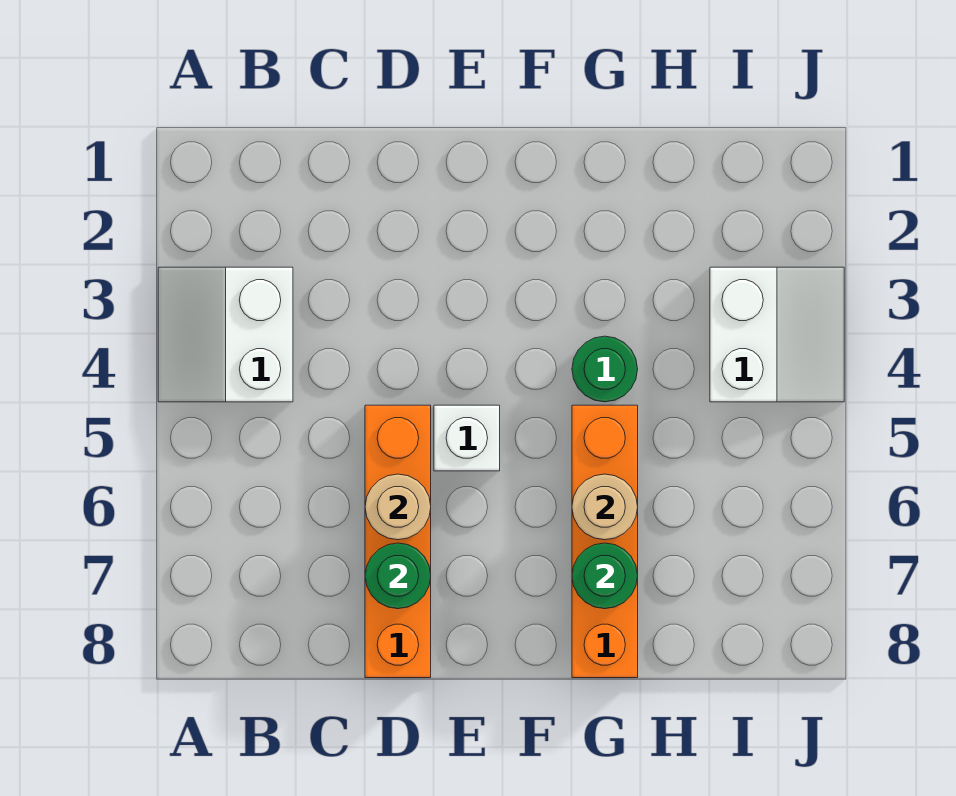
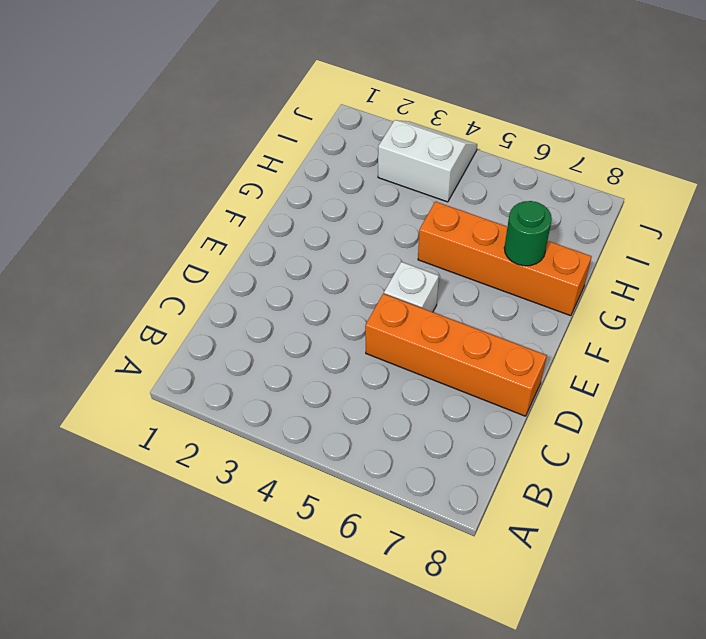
none -> white slope A3:B4 level 1 top B
none -> green round brick G4 level 1

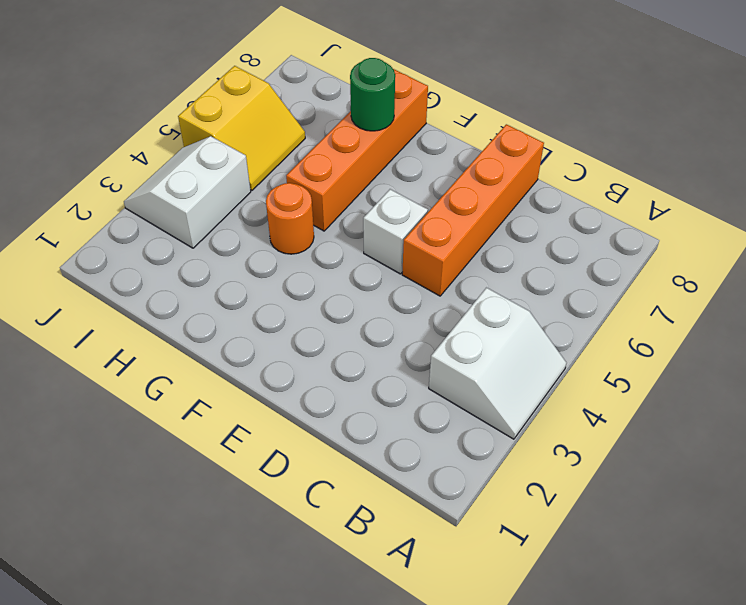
orange round brick G4 level 1 -> green round brick G4 level 1
yellow slope I5:J6 level 1 top J -> none
none -> tan round brick D6 level 2
none -> green round brick D7 level 2

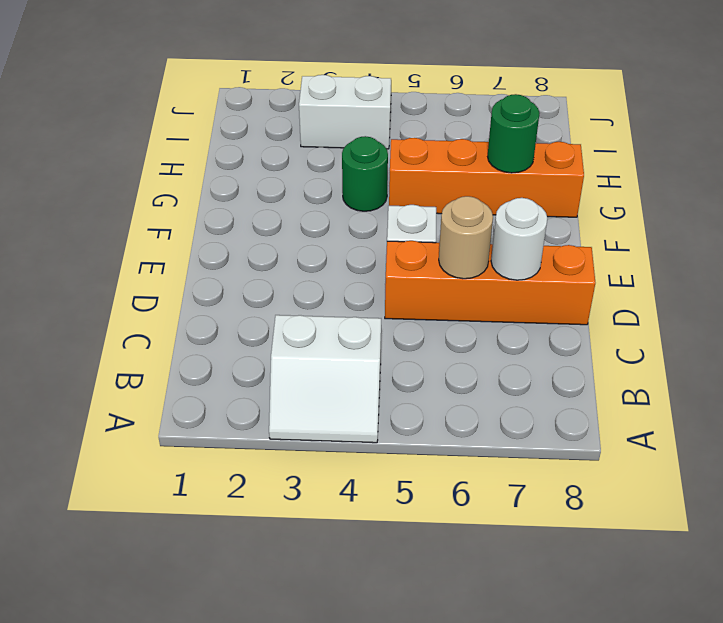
white round brick D7 level 2 -> green round brick D7 level 2
none -> tan round brick G6 level 2

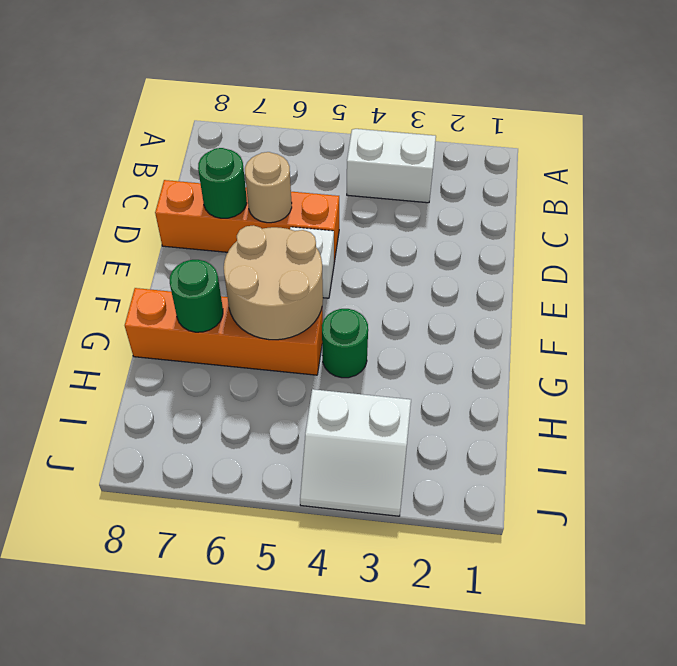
tan round brick F5:G6 level 2 -> tan round brick G6 level 2

